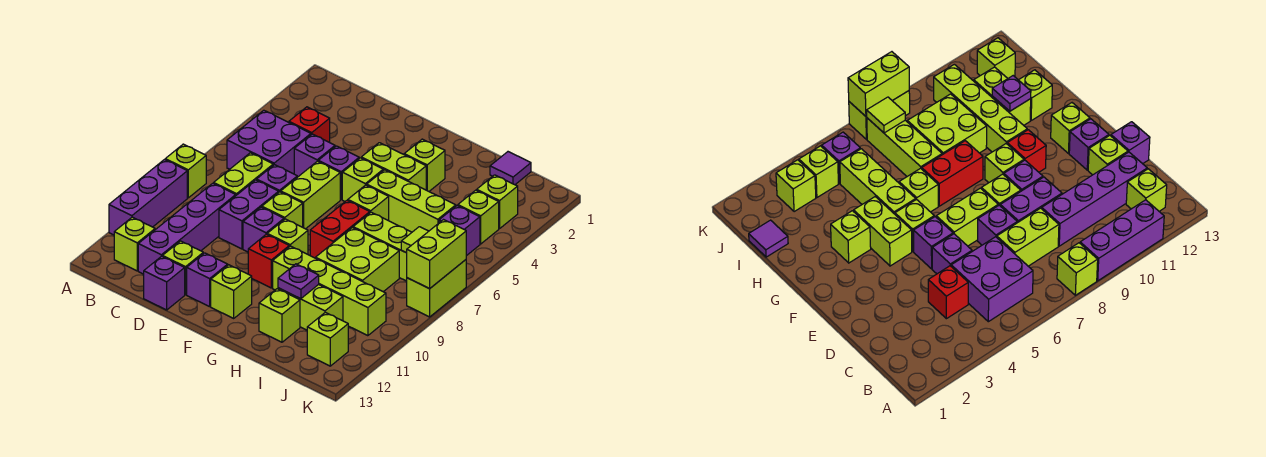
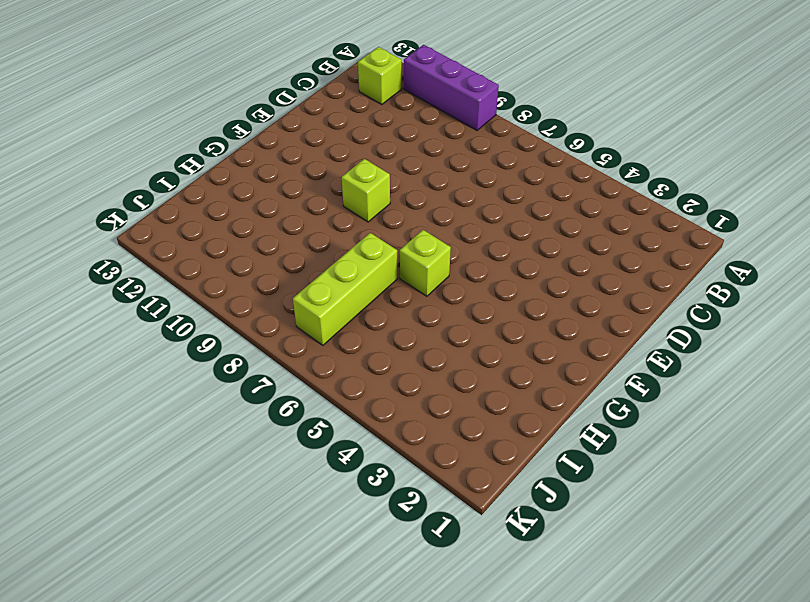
none -> lime brick A8 level 1
none -> purple brick B5:C6 level 1
none -> red brick C4 level 1
none -> lime brick C7:C8 level 1

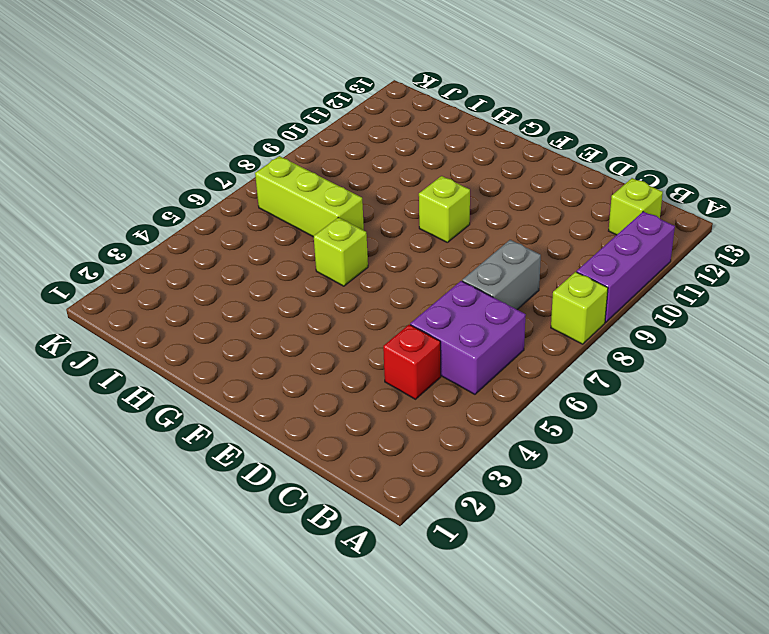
grey brick C7:C8 level 1 -> lime brick C7:C8 level 1
none -> purple brick C9:C12 level 1
none -> purple brick D5 level 1
none -> purple brick D7 level 1
none -> purple brick D8:D9 level 1

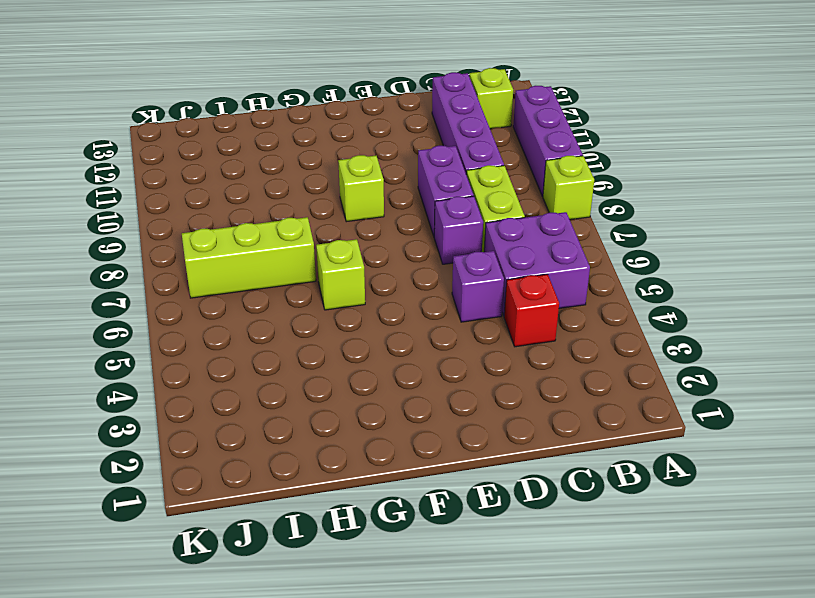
none -> lime brick D12 level 1
none -> purple brick D13 level 1
none -> purple brick E5 level 1
none -> lime brick E6:E7 level 1

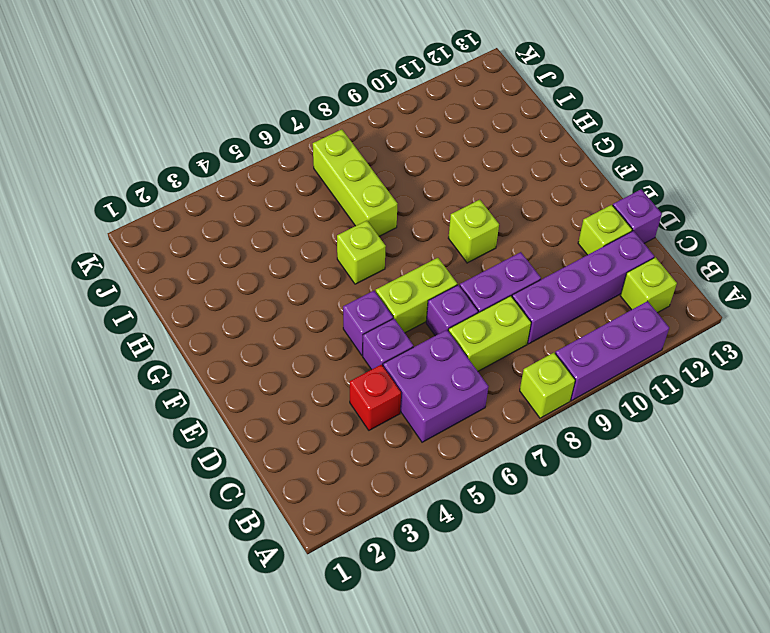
none -> lime brick E8 level 1
none -> purple brick E9 level 1
none -> purple brick E12 level 1
none -> lime brick F4:G4 level 1

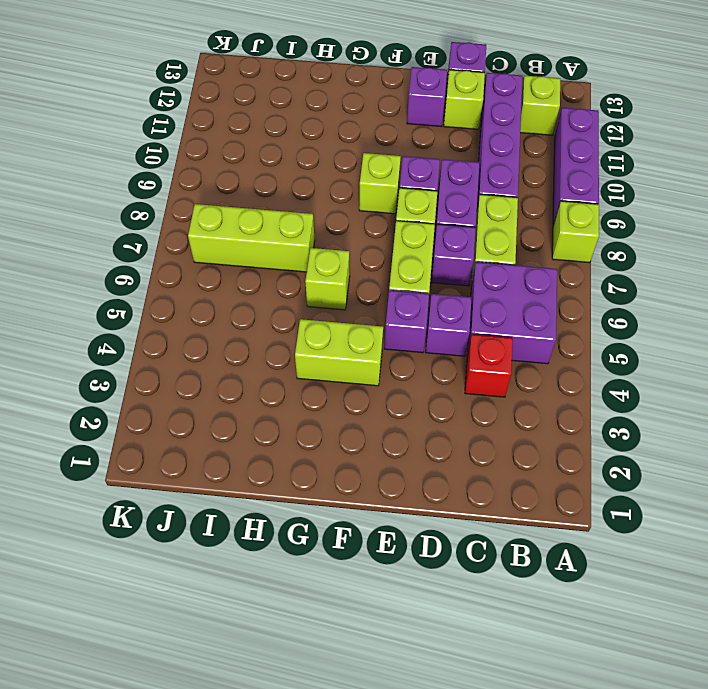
none -> lime brick F5 level 1
none -> red brick F10 level 1
none -> lime brick F12 level 1
none -> lime brick G3 level 1

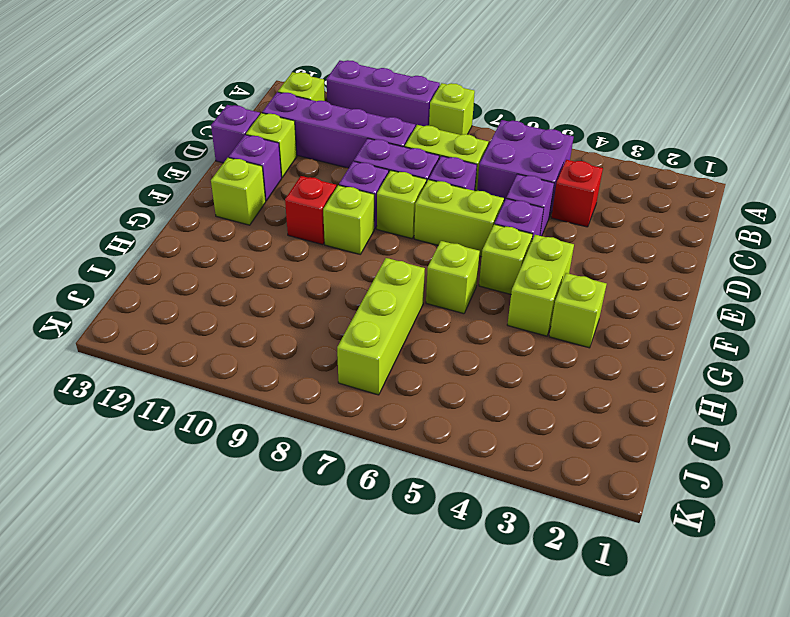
none -> lime brick G5:I5 level 1
none -> red brick G7:G8 level 1
none -> lime brick G10:J10 level 1
none -> lime brick H8:I9 level 1

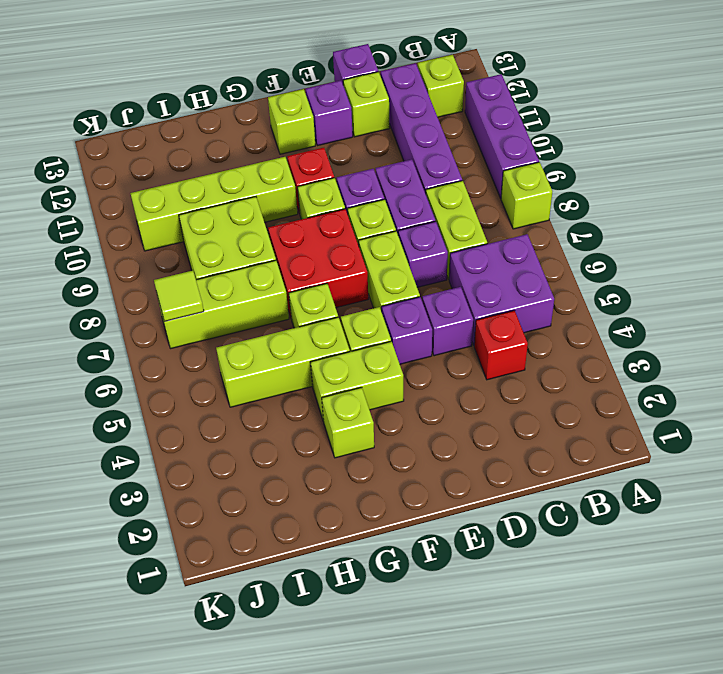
red brick F7:G8 level 1 -> red brick G7:G8 level 1
none -> lime brick H11:I11 level 1
none -> lime brick H12 level 1
none -> purple tile I1 level 1
none -> lime brick J3 level 1

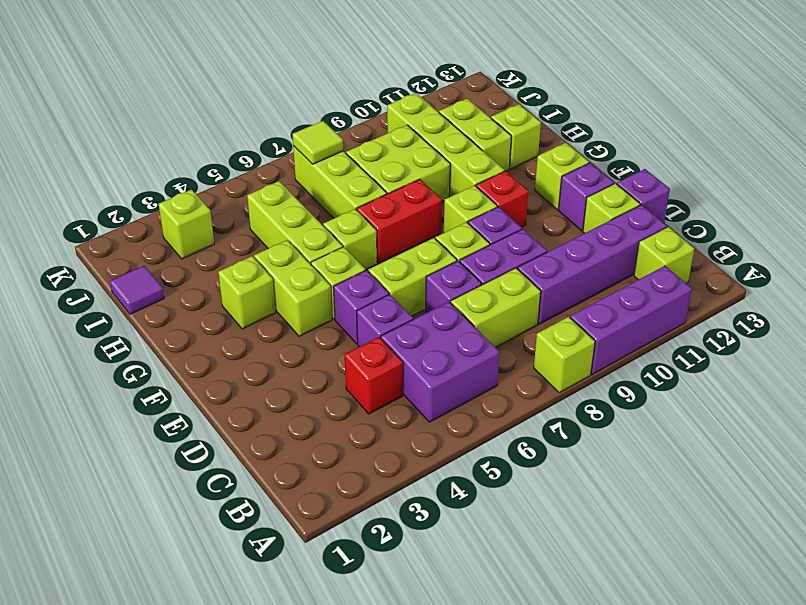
none -> lime brick J4 level 1
none -> purple brick J5 level 1
none -> lime brick J12 level 1
none -> lime brick K7:K8 level 1

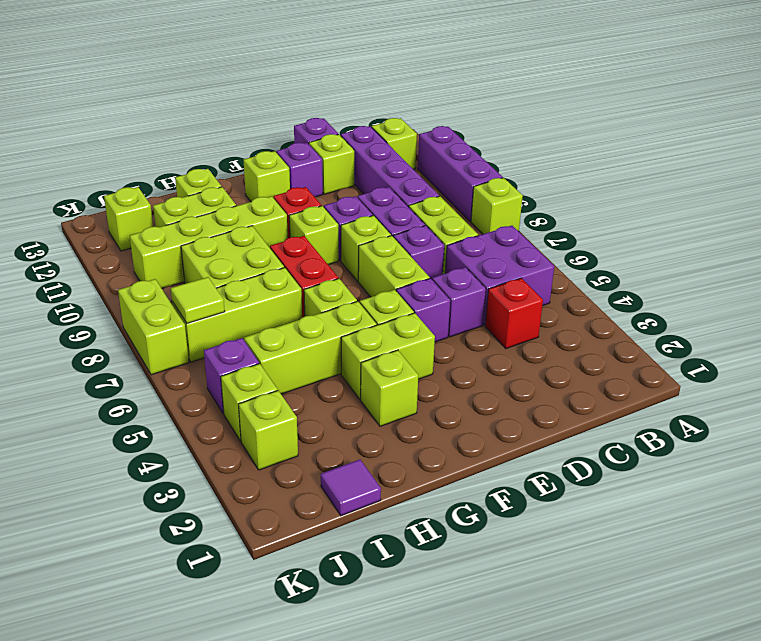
none -> purple plate H11 level 2
none -> lime brick K7:K8 level 2

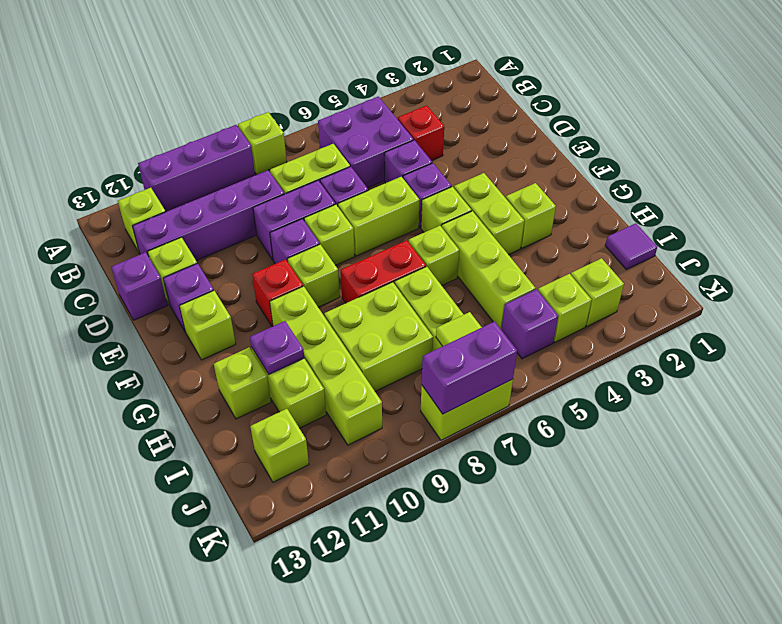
purple brick K7:K8 level 2 -> lime brick K7:K8 level 2

